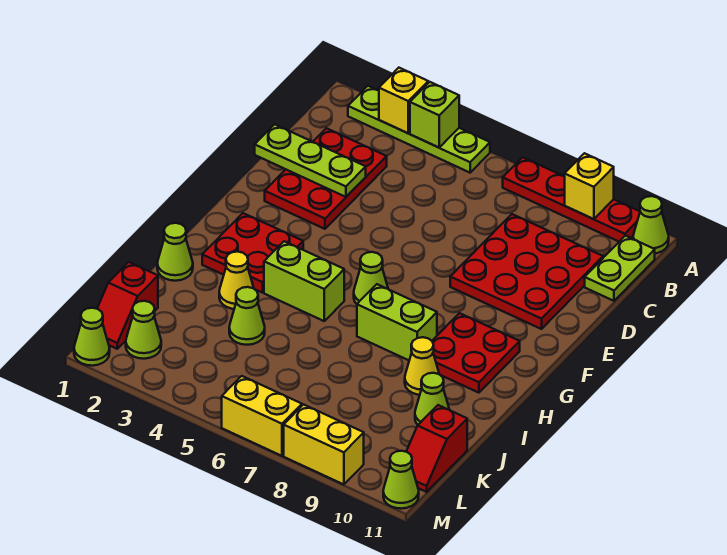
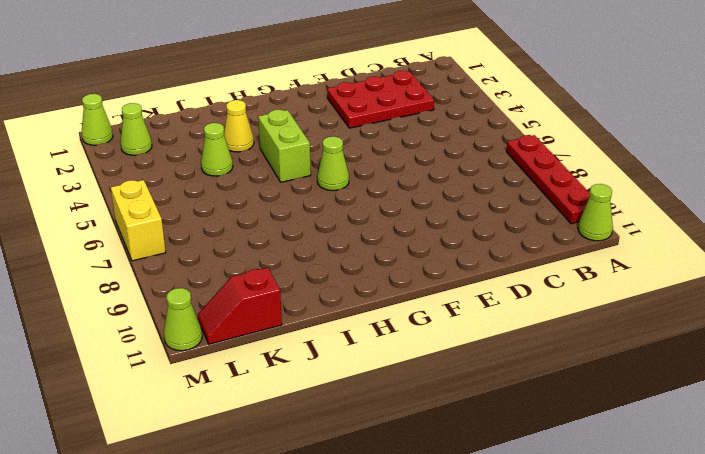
none -> lime plate A2:A5 level 1
none -> lime plate B11:C11 level 1
none -> red plate C8:E10 level 1

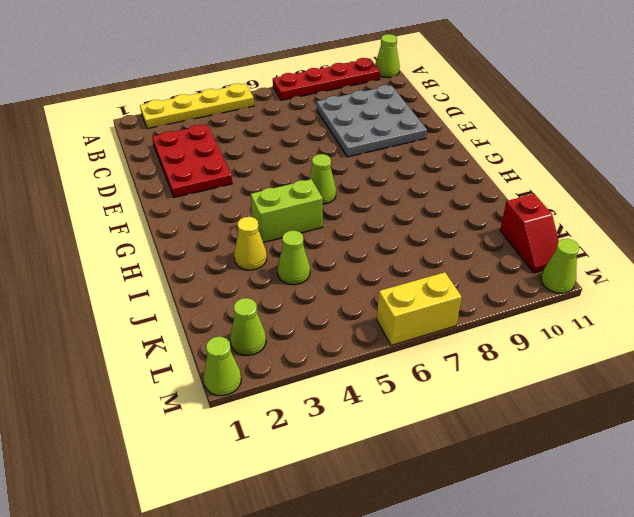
yellow plate A2:A5 level 1 -> lime plate A2:A5 level 1
grey plate C8:E10 level 1 -> red plate C8:E10 level 1
none -> lime plate B11:C11 level 1
none -> red plate G2:H3 level 1
none -> red plate G9:H10 level 1

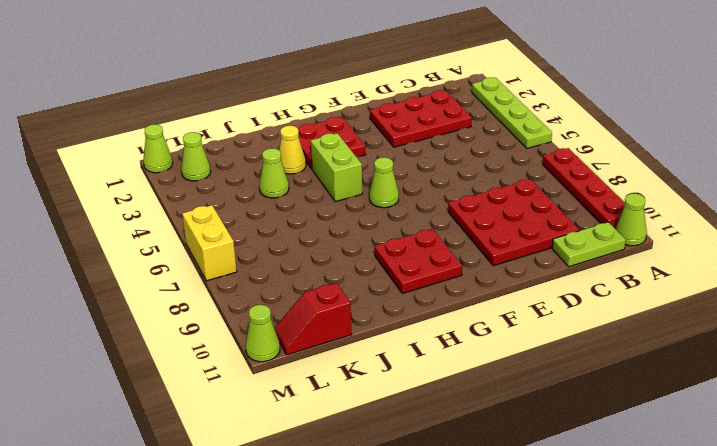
none -> lime brick H7:H8 level 1
none -> lime cone I1 level 1
none -> yellow cone I9 level 1

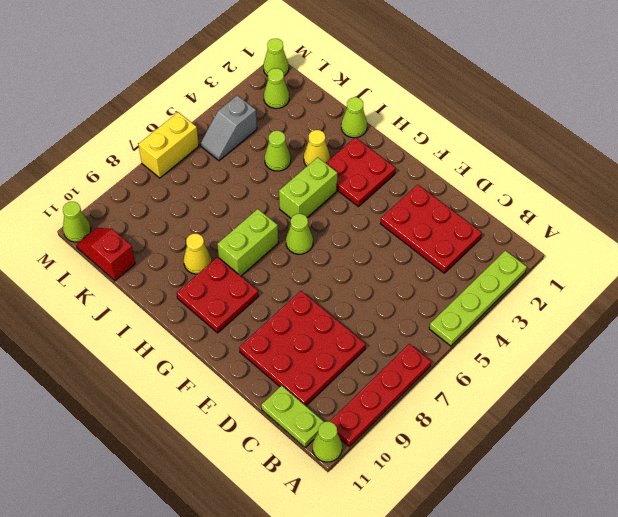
grey slope L4:L5 level 1 top 4 -> none
none -> lime cone J10 level 1
none -> red slope K1:L1 level 1 top K
none -> yellow brick M8:M9 level 1

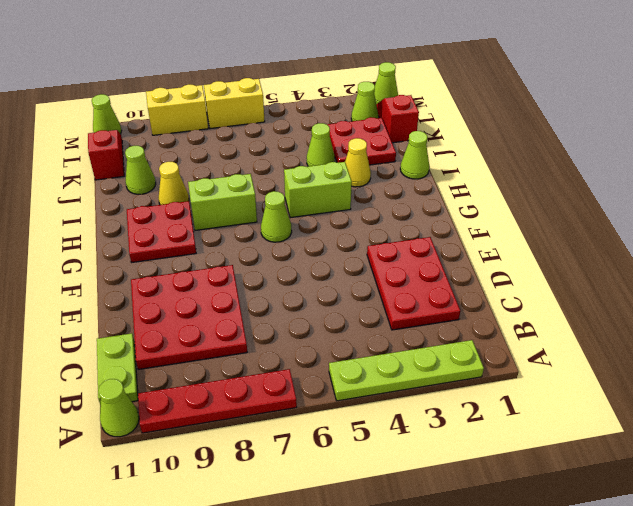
red plate J2:K3 level 1 -> red plate G2:H3 level 1
none -> yellow brick A3 level 2
none -> lime brick A4 level 2
none -> yellow brick A9 level 2

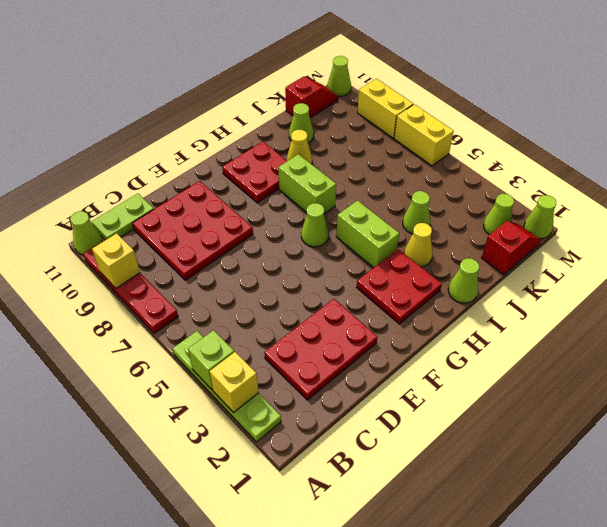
none -> lime plate D1:D3 level 2

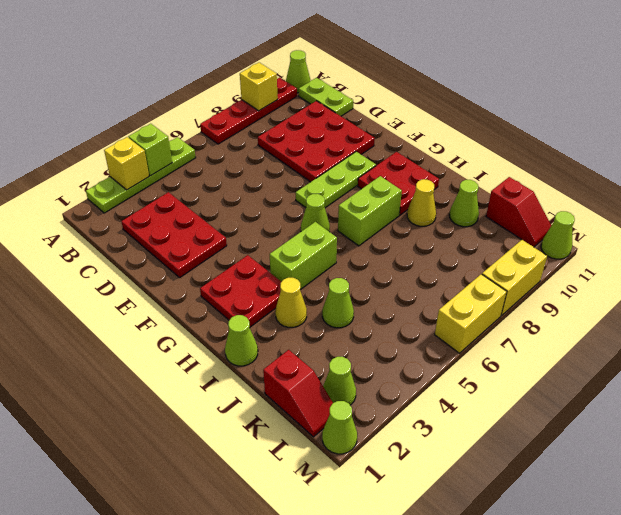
lime plate F7:F9 level 1 -> lime plate D1:D3 level 2

